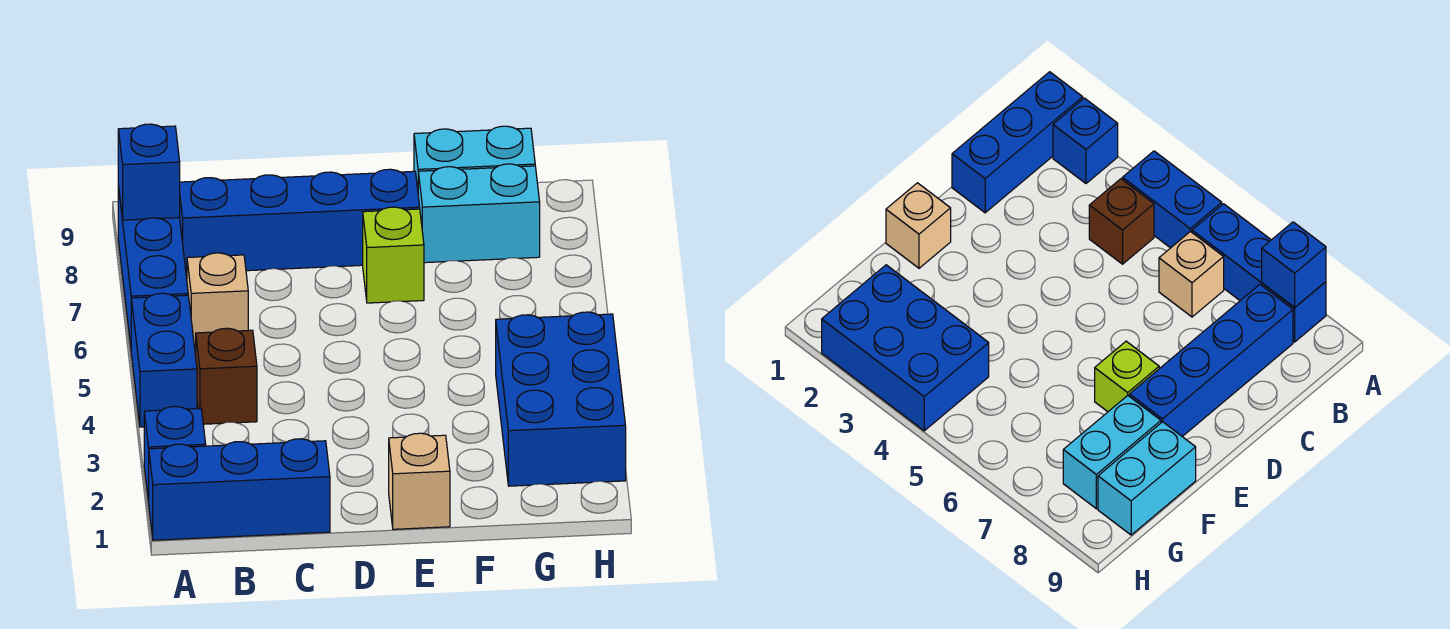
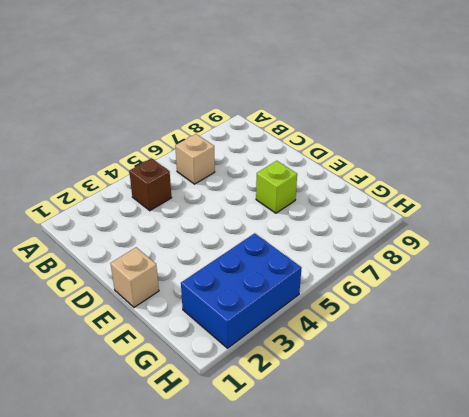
none -> blue brick A1:C1 level 1
none -> blue brick A2 level 1
none -> blue brick A4:A5 level 1

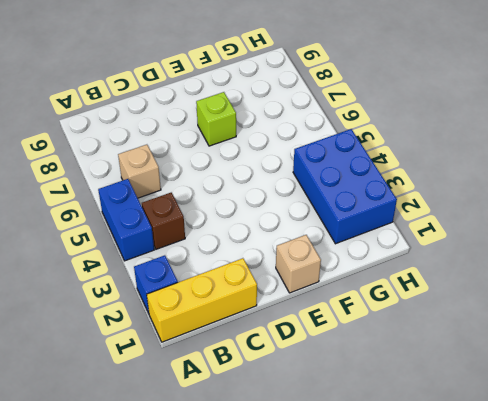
yellow brick A1:C1 level 1 -> blue brick A1:C1 level 1
none -> blue brick A6:A8 level 1
none -> blue brick B8:E8 level 1
none -> cyan brick F8:G8 level 1

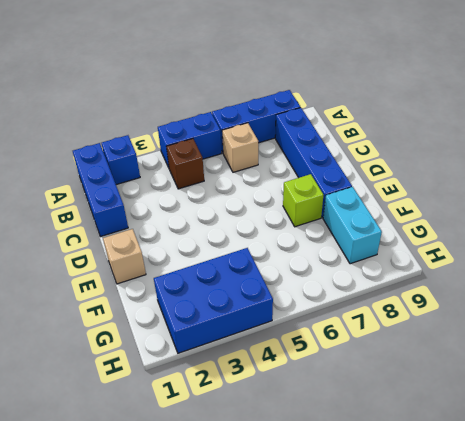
none -> cyan brick F9:G9 level 1
none -> blue brick A8 level 2

